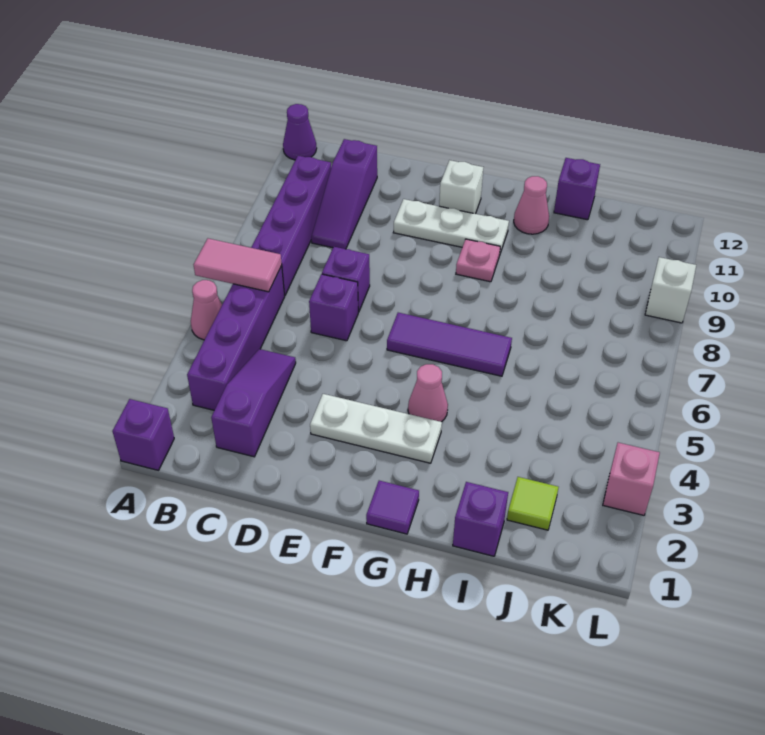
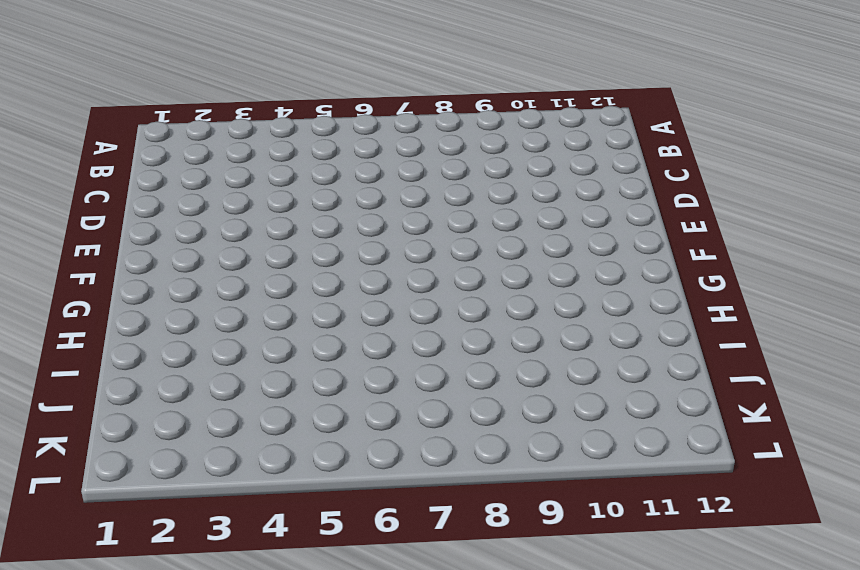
none -> purple brick A1 level 1
none -> pink cone A5 level 1
none -> purple cone A12 level 1

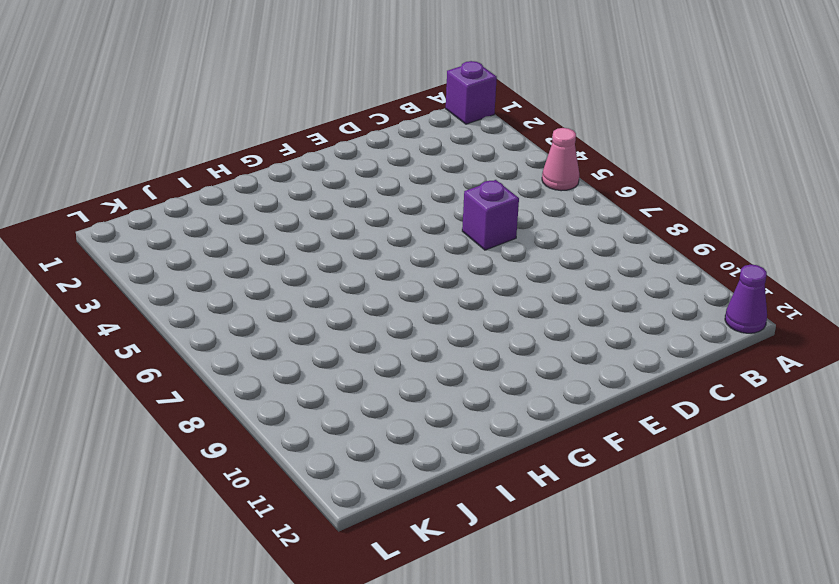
none -> purple brick B3:B6 level 1
none -> purple brick B7:B10 level 1
none -> purple slope C2:C4 level 1 top 2

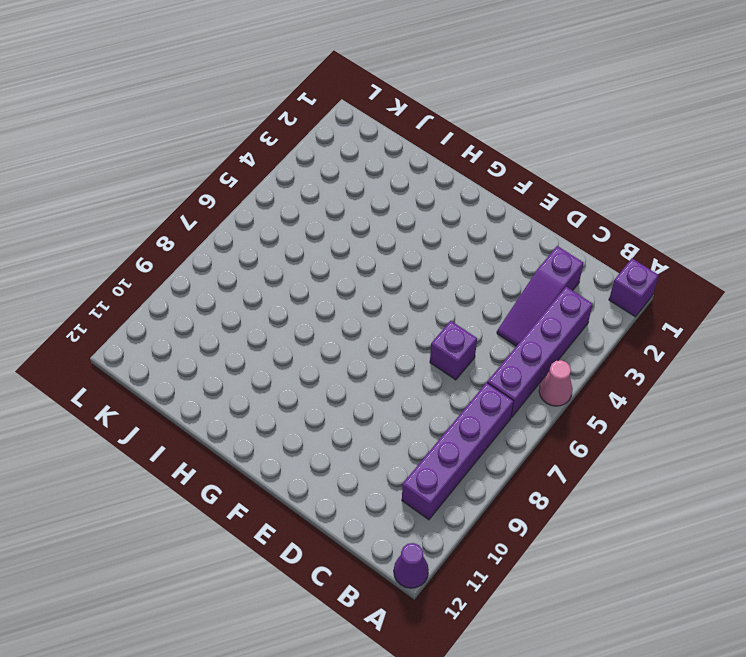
none -> purple slope C9:C11 level 1 top 11
none -> purple brick D7 level 1
none -> white plate E3:G3 level 1

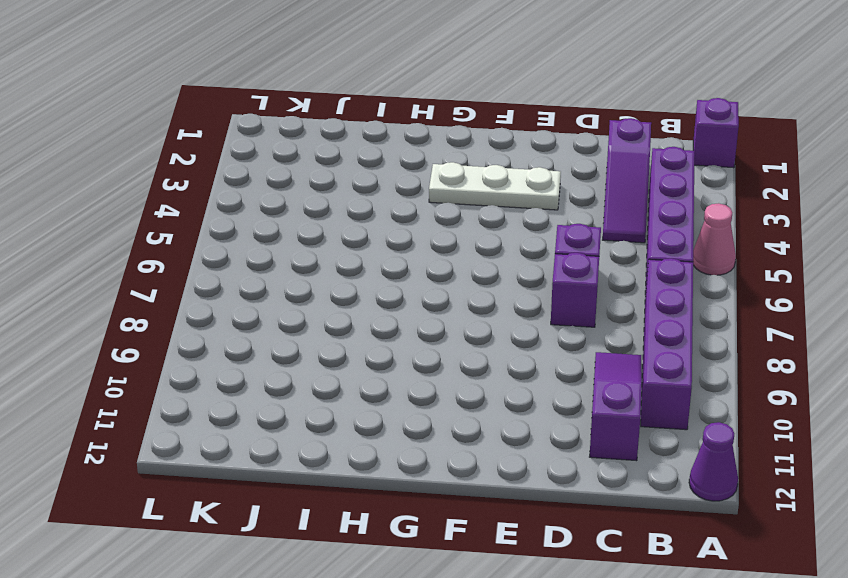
none -> white plate E10:G10 level 1
none -> purple tile F6:H6 level 1
none -> white brick F11 level 1

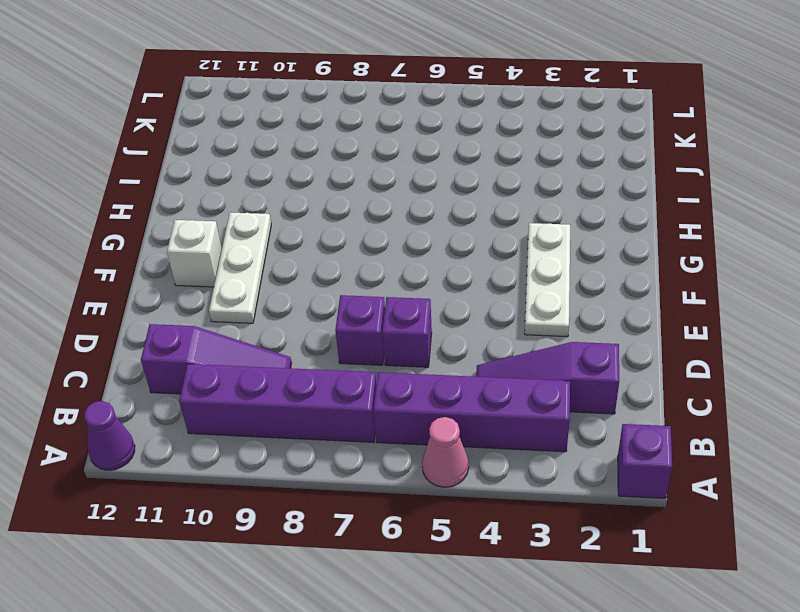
none -> purple tile F6:H6 level 1
none -> purple tile G1 level 1
none -> pink cone G4 level 1

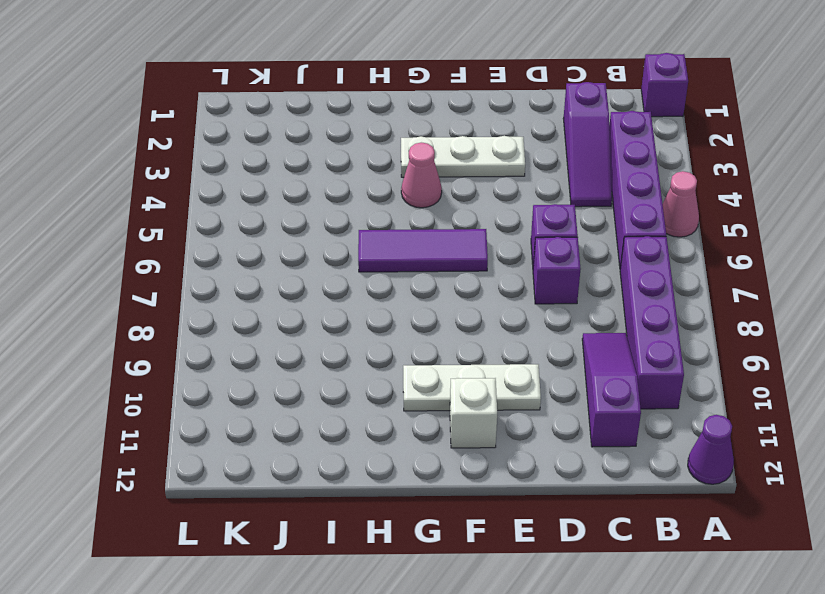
none -> purple tile G1 level 1
none -> pink plate G9 level 1
none -> pink cone H11 level 1

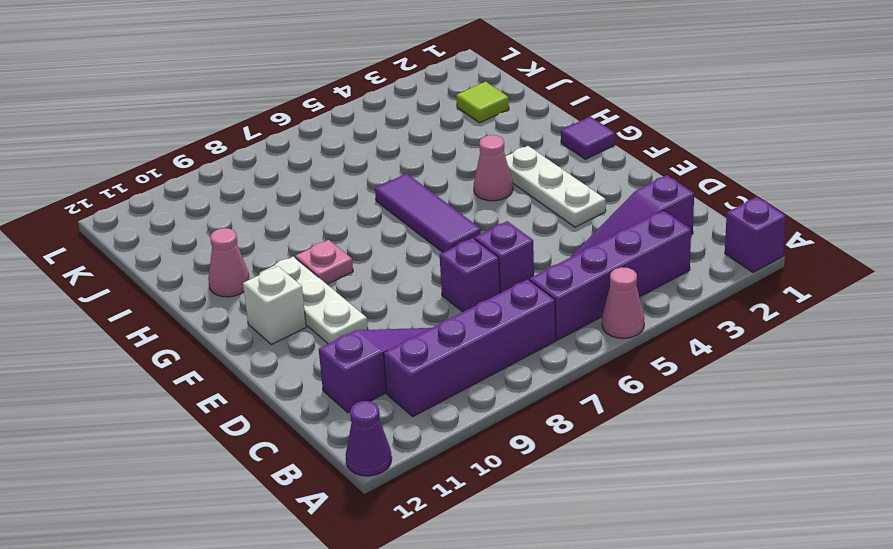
none -> purple brick I1 level 1
none -> purple brick I12 level 1
none -> pink brick L3 level 1

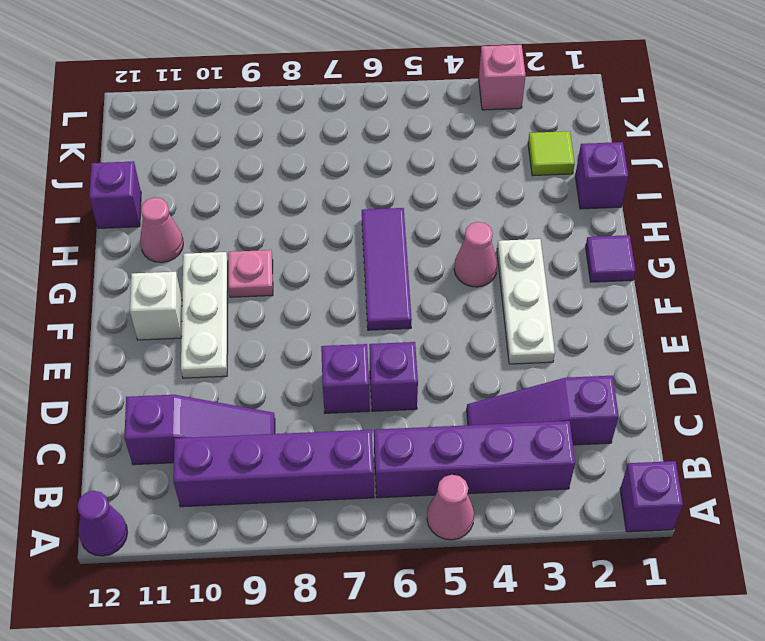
none -> white brick L9 level 1
none -> pink tile A6:B6 level 2

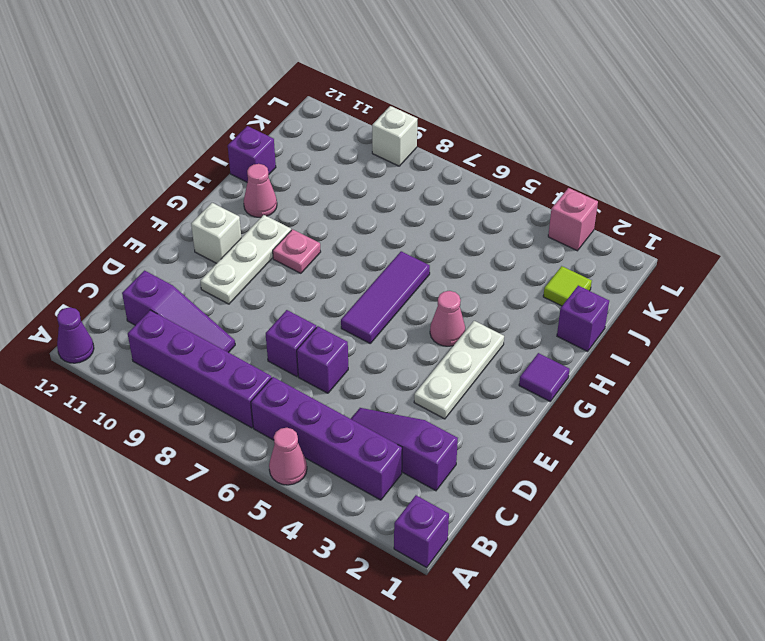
none -> pink tile A6:B6 level 2

